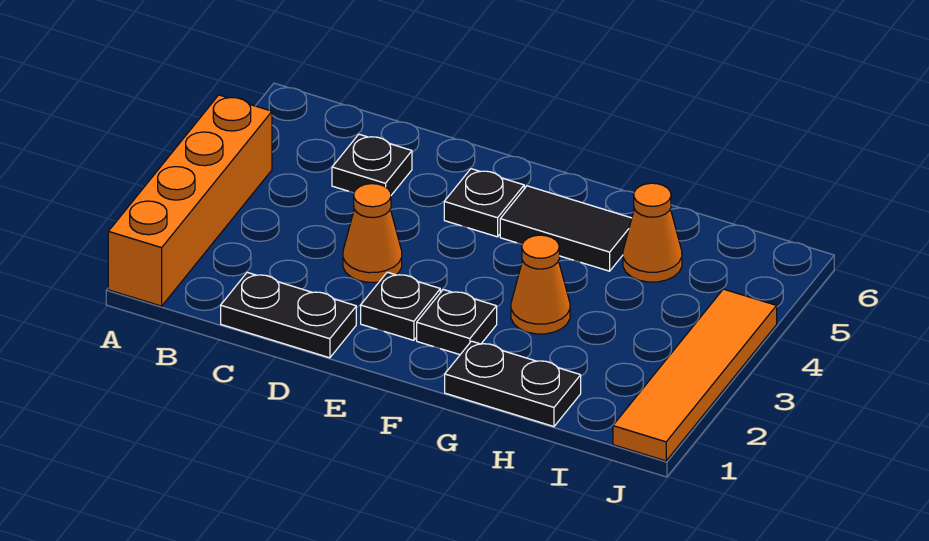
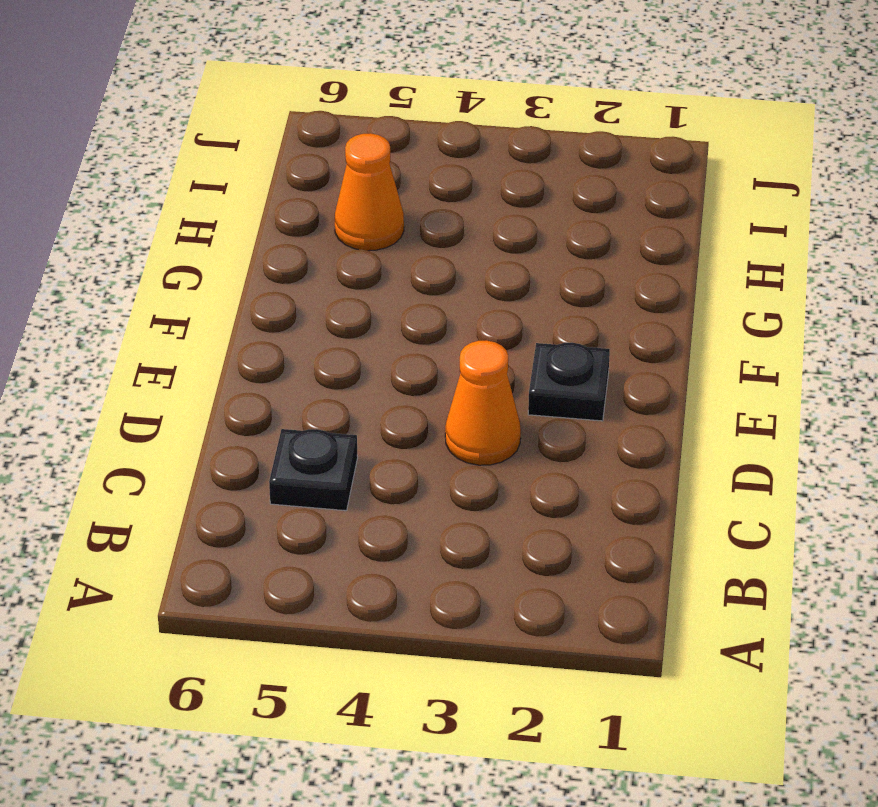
none -> orange brick A1:A4 level 1
none -> black plate C1:D1 level 1
none -> black plate E5 level 1

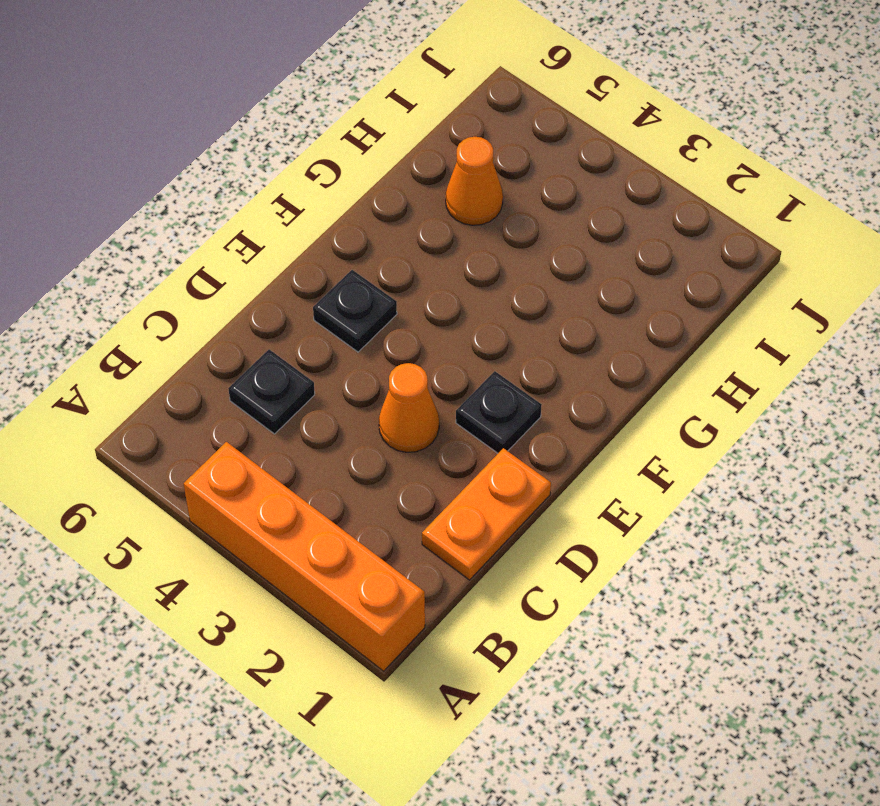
orange plate C1:D1 level 1 -> black plate C1:D1 level 1
none -> black plate F2 level 1
none -> black tile F5:G5 level 1
none -> black plate G1:H1 level 1

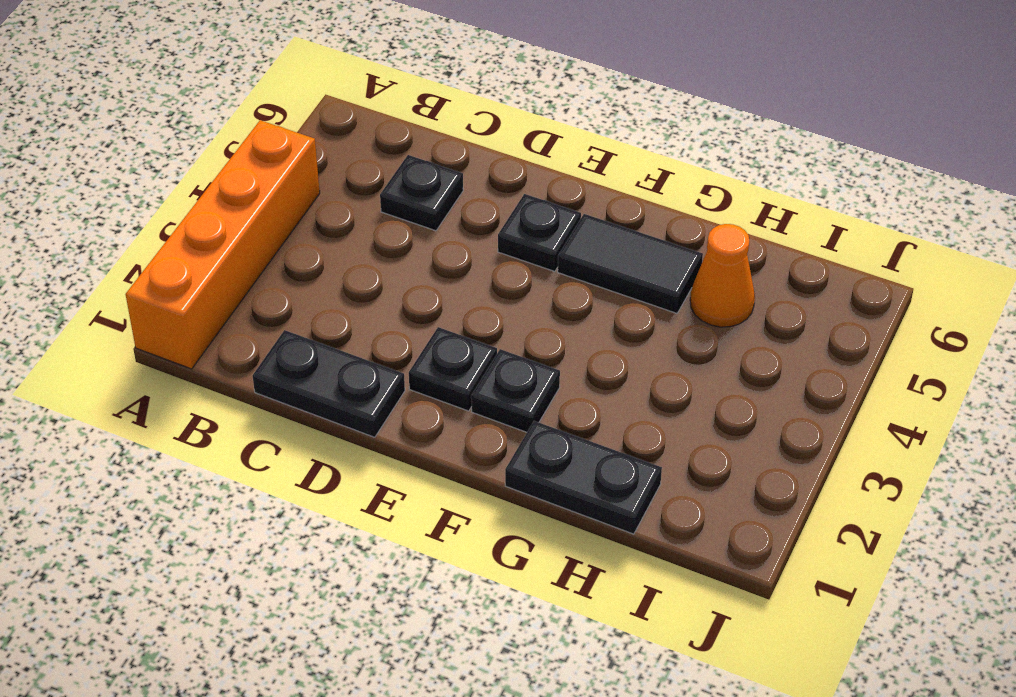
none -> orange cone D3 level 1
none -> orange cone G3 level 1
none -> orange tile J1:J4 level 1

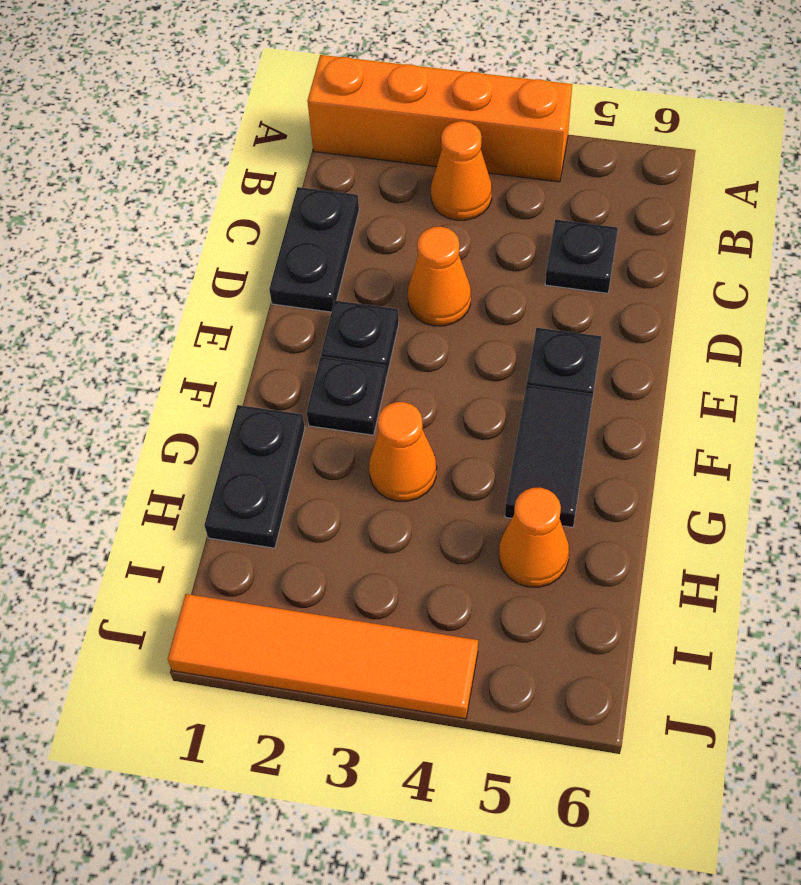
orange cone B3 level 1 -> none

